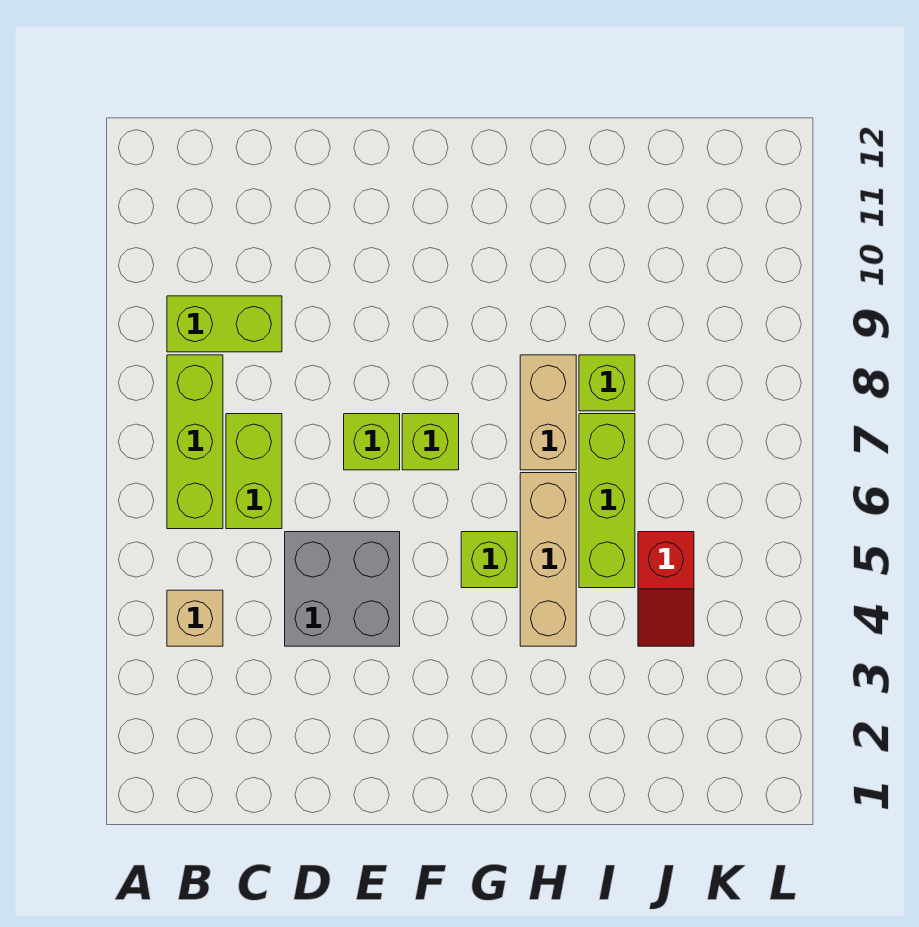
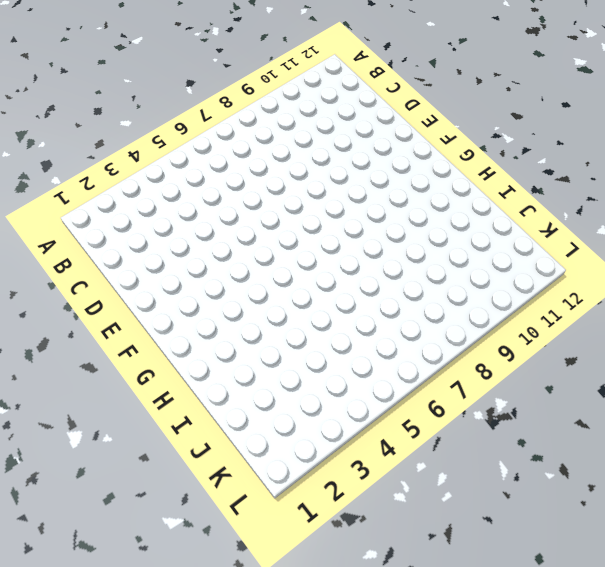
none -> tan brick B4 level 1
none -> lime brick B6:B8 level 1
none -> lime brick B9:C9 level 1

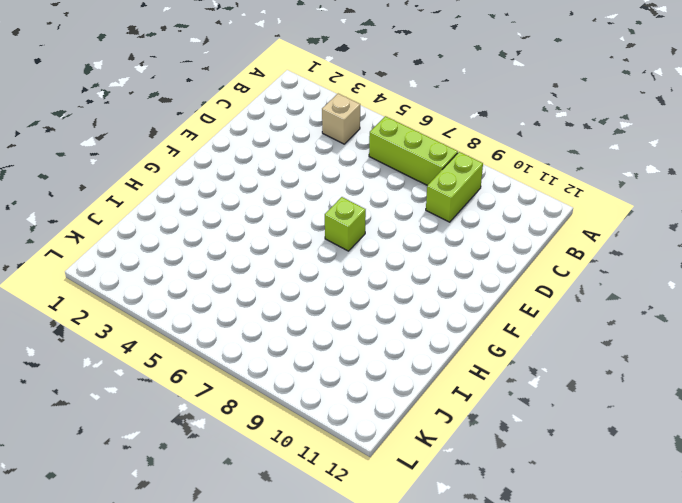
none -> lime brick C6:C7 level 1
none -> grey brick D4:E5 level 1
none -> lime brick E7 level 1

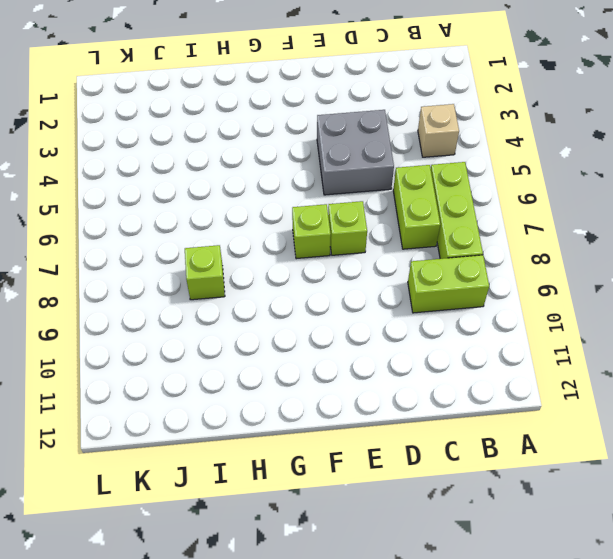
none -> lime brick G5 level 1
none -> tan brick H4:H6 level 1
none -> tan brick H7:H8 level 1

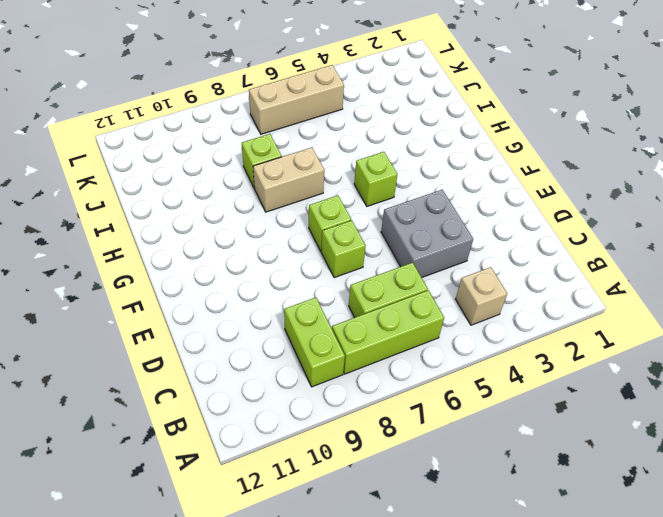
tan brick K5:K7 level 1 -> tan brick H4:H6 level 1
none -> lime brick I5:I7 level 1
none -> red slope J4:J5 level 1 top 5

